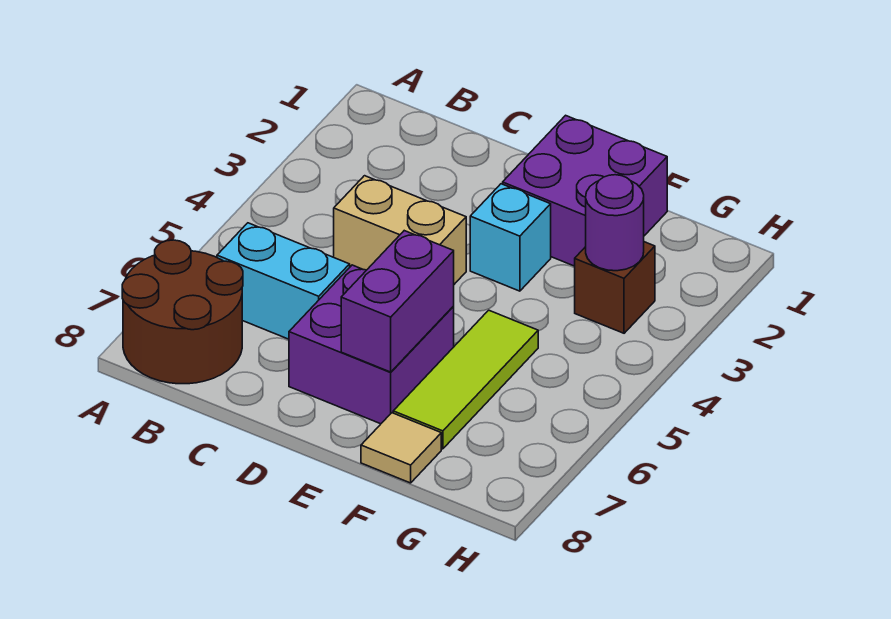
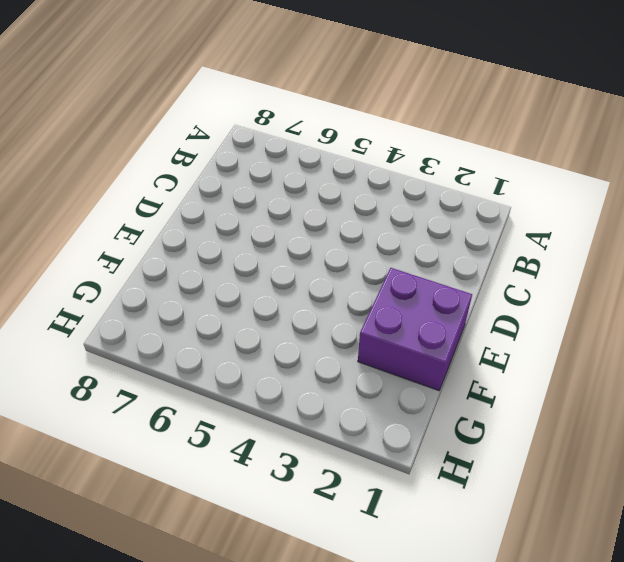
none -> brown round brick A7:B8 level 1
none -> cyan brick B6:C6 level 1

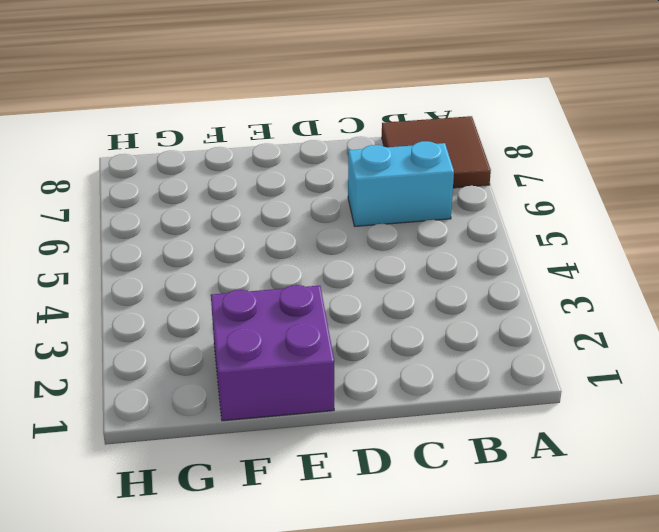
brown tile A7:B8 level 1 -> brown round brick A7:B8 level 1
none -> tan brick C4:D4 level 1
none -> purple brick D6:E7 level 1

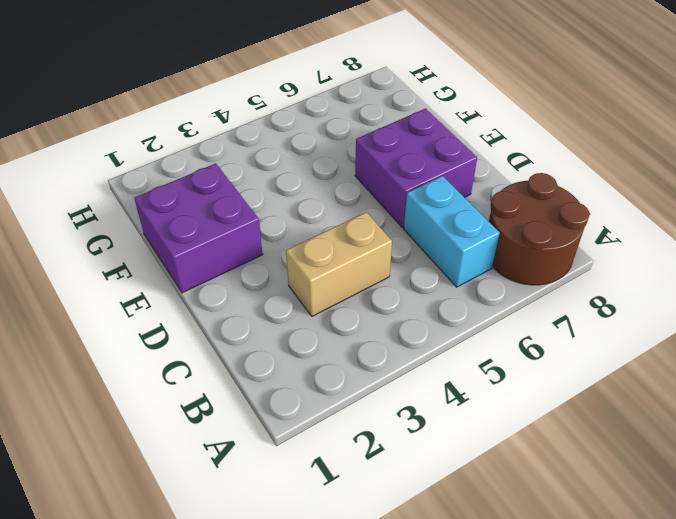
tan brick C3:C4 level 1 -> tan brick C4:D4 level 1
none -> cyan brick E3 level 1
none -> lime tile F5:F7 level 1

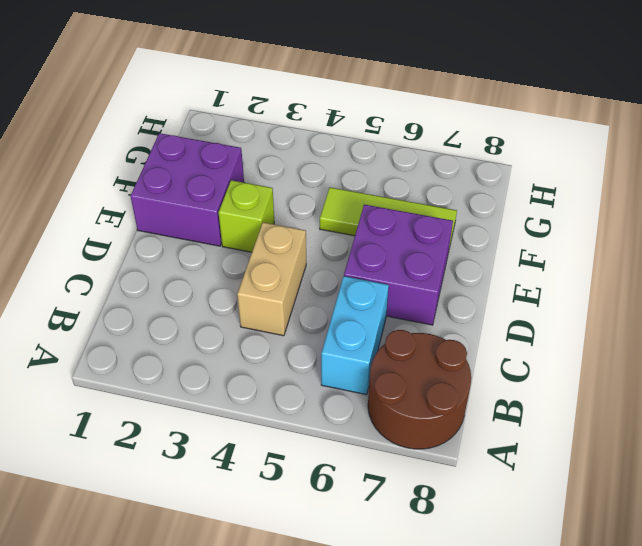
lime brick E3 level 1 -> cyan brick E3 level 1
none -> tan tile F8 level 1
none -> brown brick G3 level 1

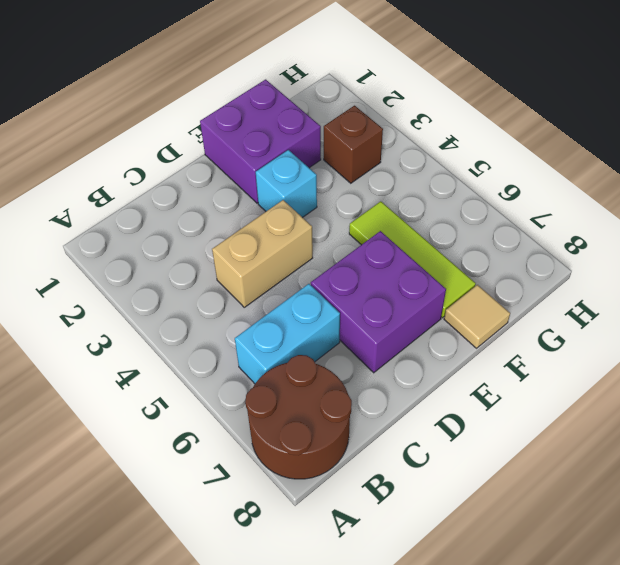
none -> purple brick E6:E7 level 2
none -> purple round brick G3 level 2

